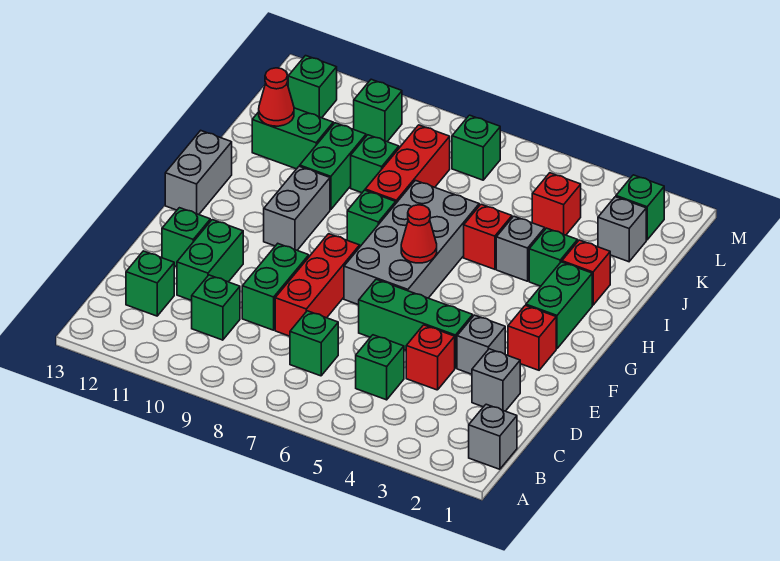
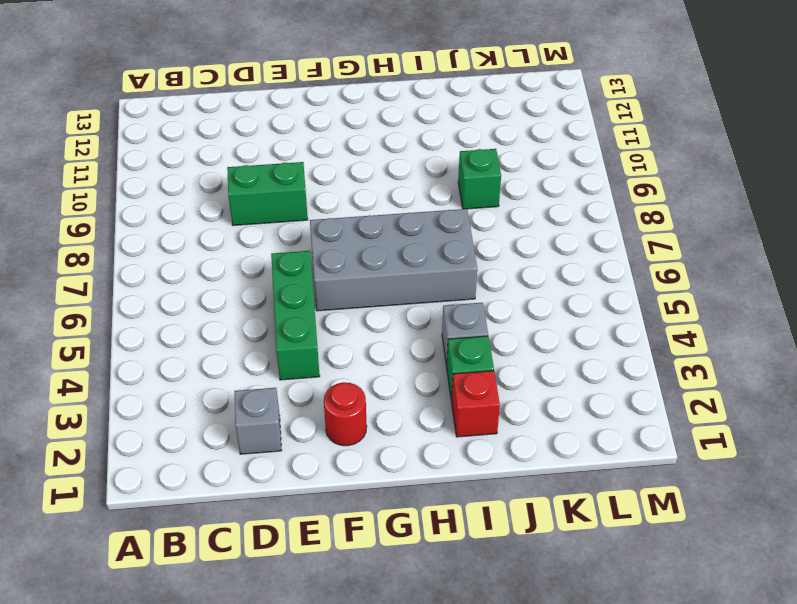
red round brick F2 level 1 -> red brick F2 level 1
none -> grey brick B1 level 1
none -> green brick C5 level 1
none -> green brick C7 level 1
none -> green brick C10 level 1

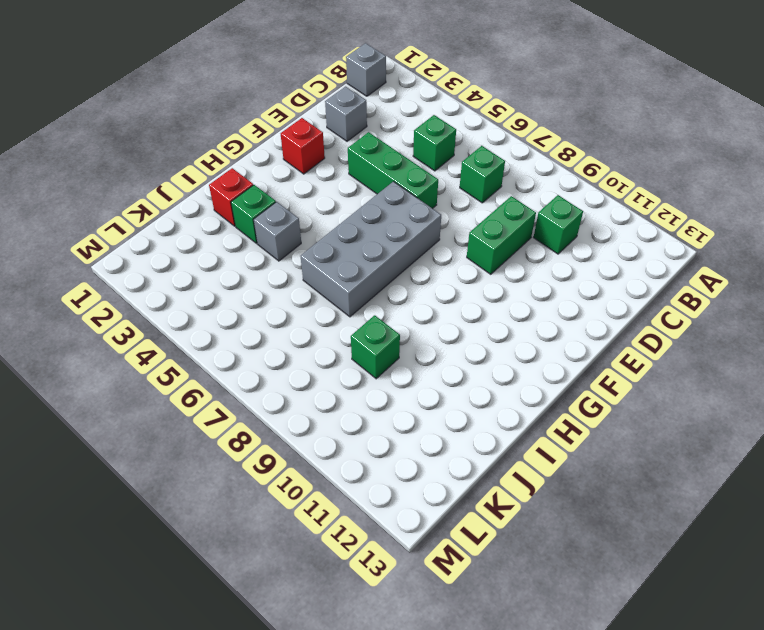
none -> green brick C12 level 1
none -> red brick D4 level 1
none -> red brick D8:F8 level 1
none -> green brick D11:E11 level 1

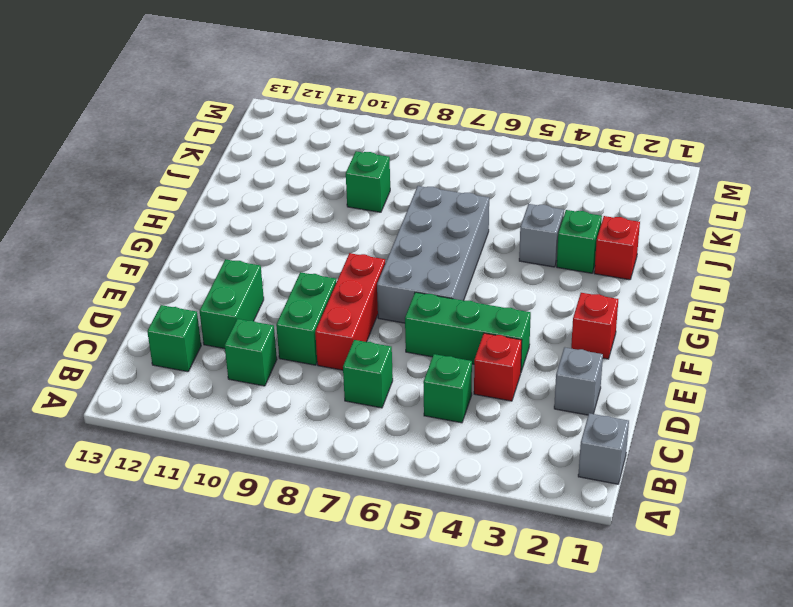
none -> grey brick E3 level 1
none -> green brick E12 level 1
none -> green brick G2:H2 level 1
none -> grey brick G10:H10 level 1

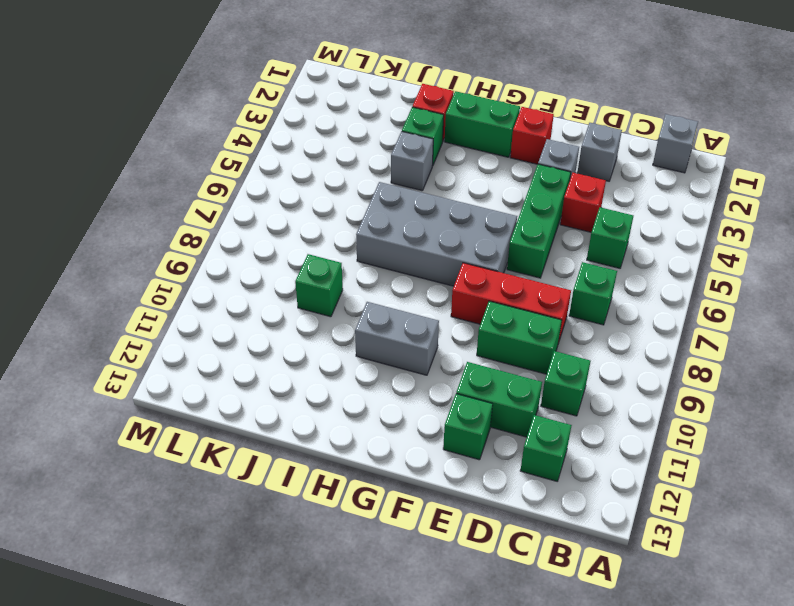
none -> grey brick G13:H13 level 1
none -> green brick H8 level 1
none -> red brick I5 level 1
none -> red brick I8:K8 level 1

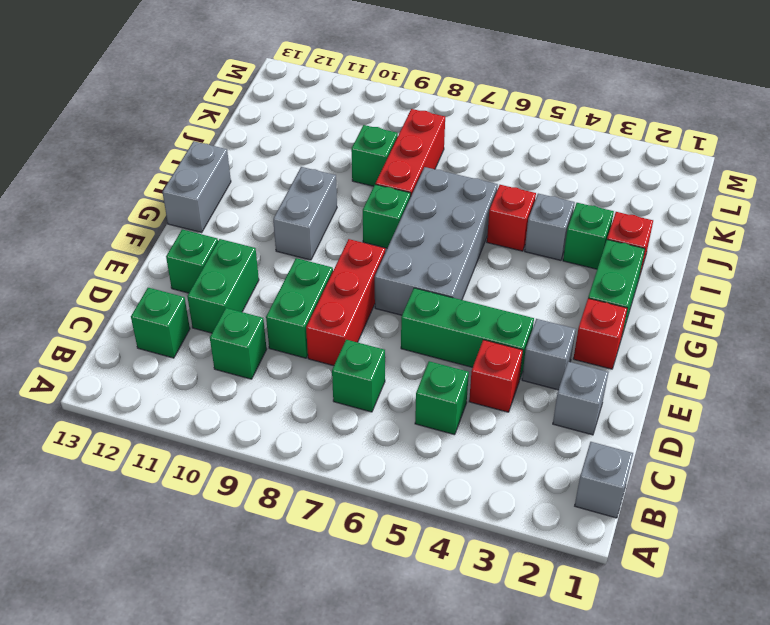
none -> green brick I10:J10 level 1
none -> green brick J11:J12 level 1
none -> grey brick K2 level 1
none -> red brick K4 level 1

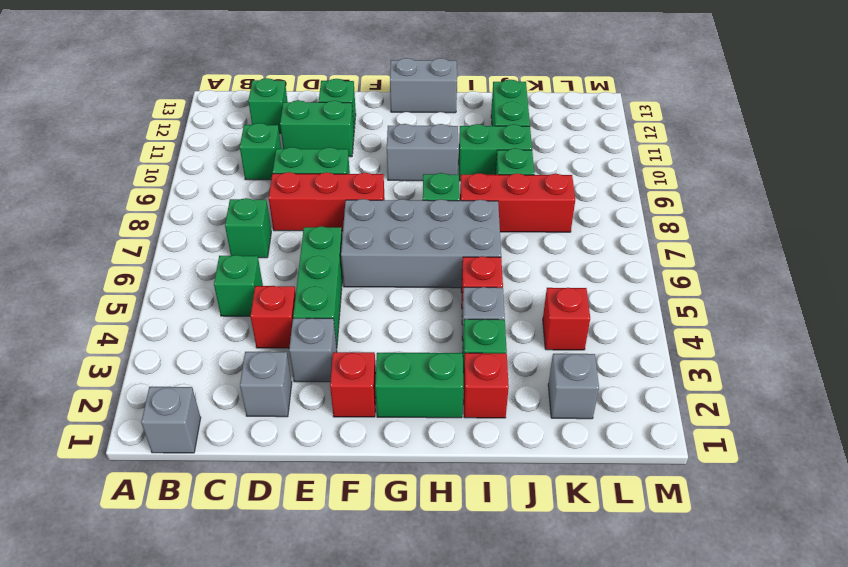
none -> green brick L2 level 1
none -> green brick L7 level 1
none -> green brick L10 level 1
none -> green brick L12 level 1

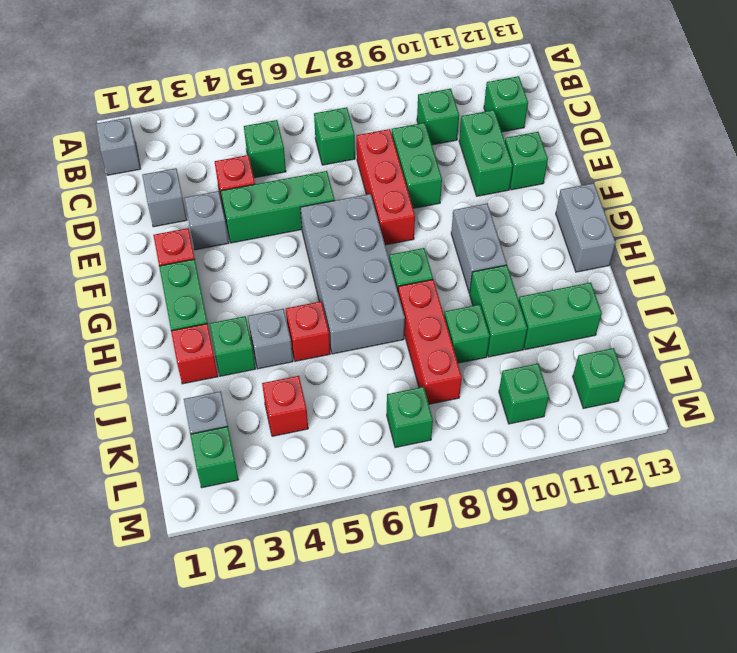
none -> red cone G6 level 2
none -> red cone J12 level 2

